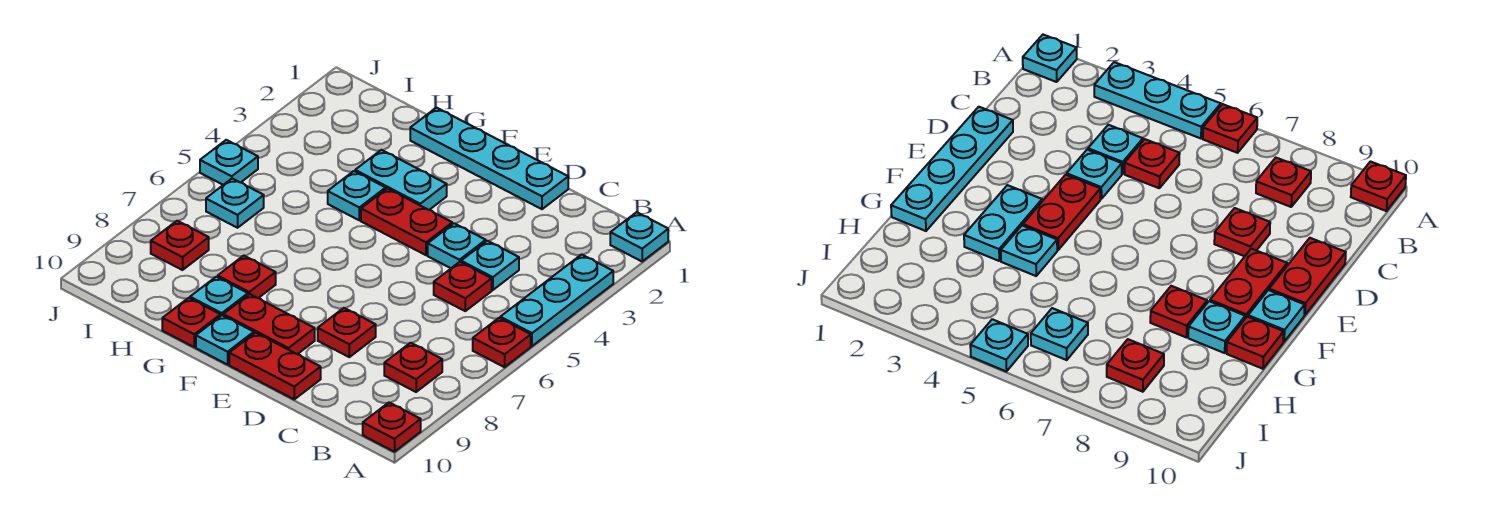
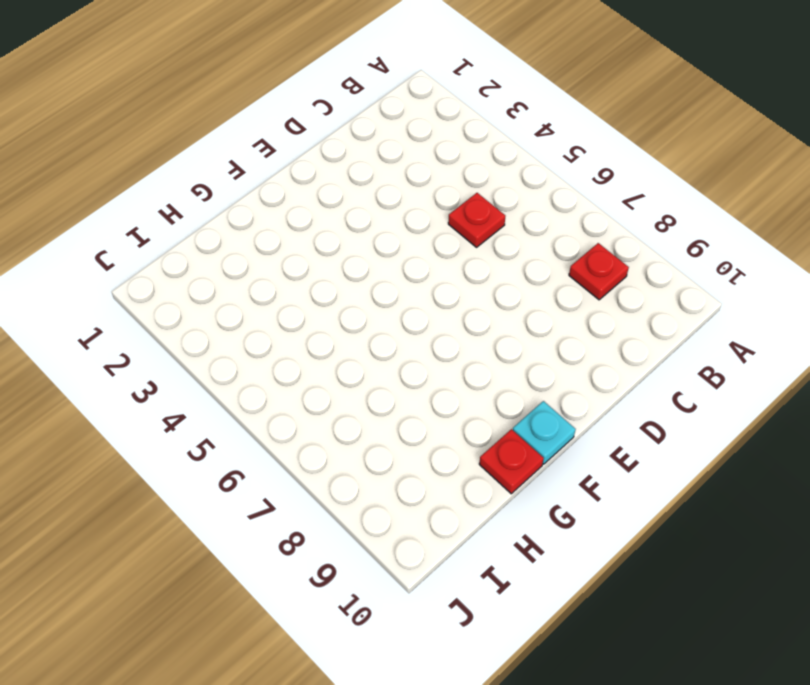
none -> cyan plate A1 level 1
none -> cyan plate A3:A5 level 1
none -> red plate A6 level 1

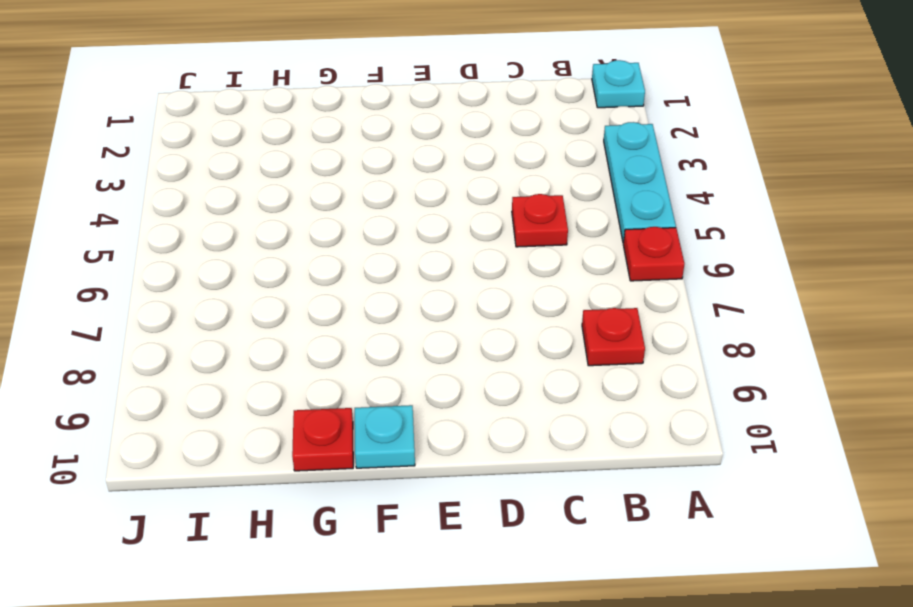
none -> red plate A10 level 1
none -> cyan plate C4 level 1
none -> cyan plate D1:G1 level 1

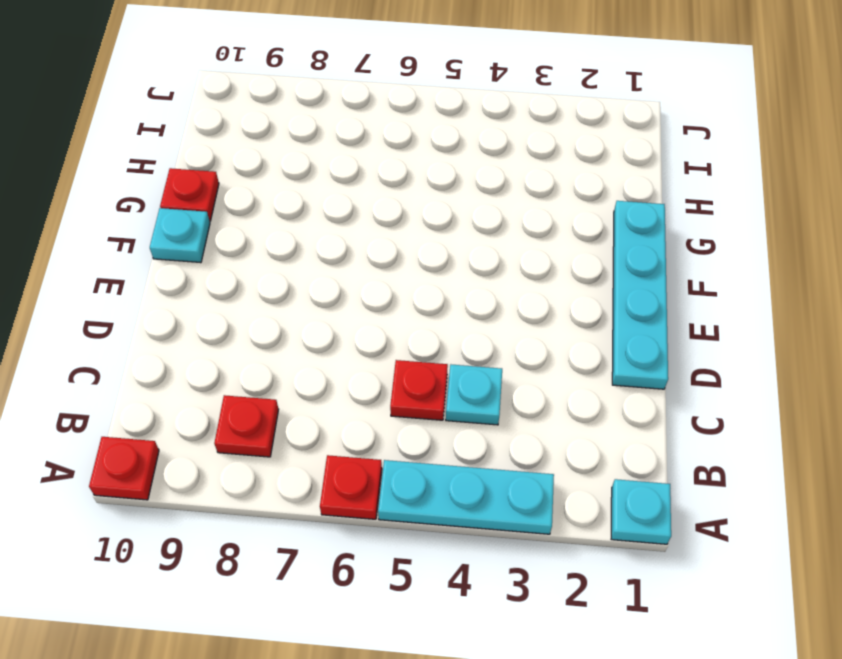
none -> cyan plate D4 level 1
none -> red plate D8 level 1
none -> red plate D10:E10 level 1

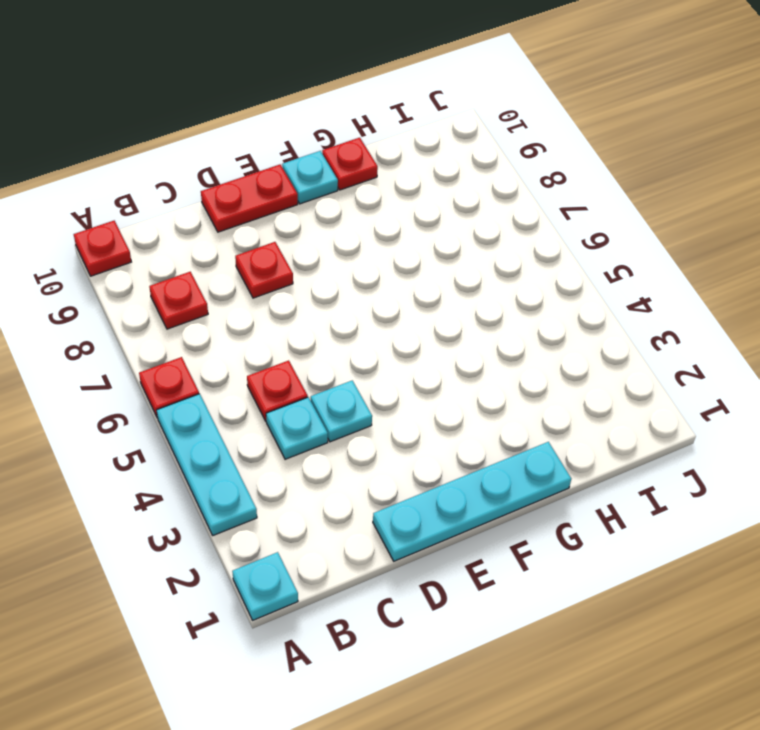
none -> red plate E4:F4 level 1
none -> red plate E9:F9 level 1
none -> cyan plate F3:G3 level 1

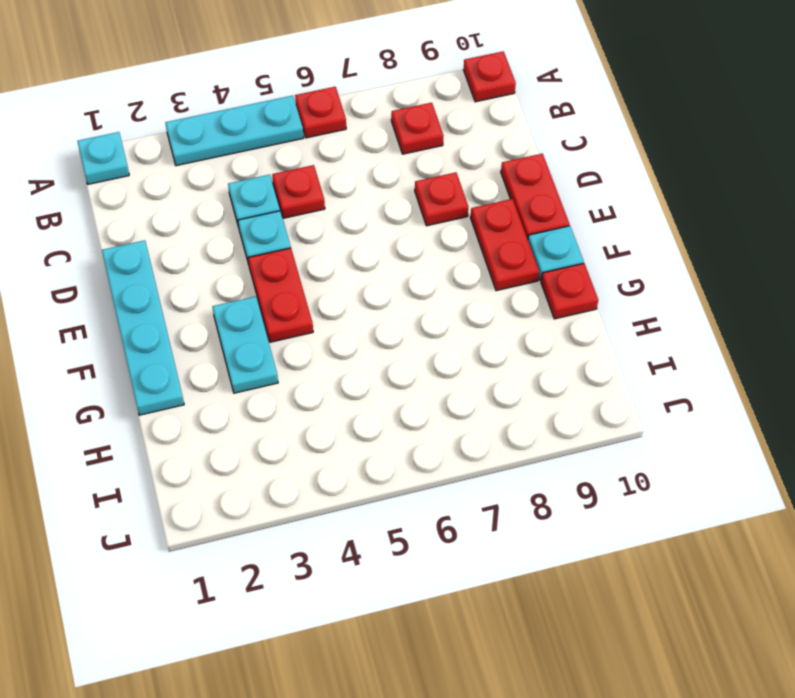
none -> cyan plate G4 level 1
none -> red plate G8 level 1
none -> cyan plate G9 level 1

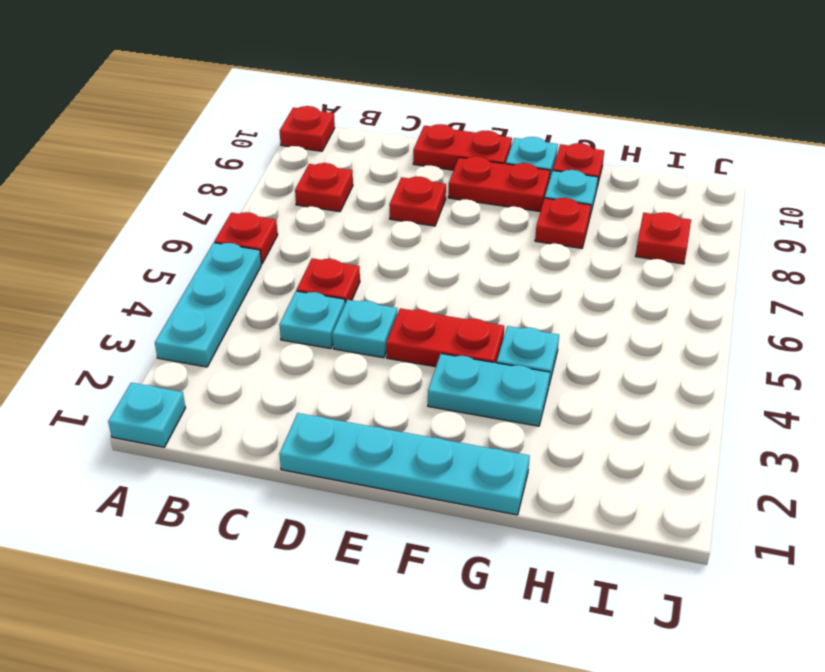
none -> cyan plate I6 level 1
none -> cyan plate J5 level 1

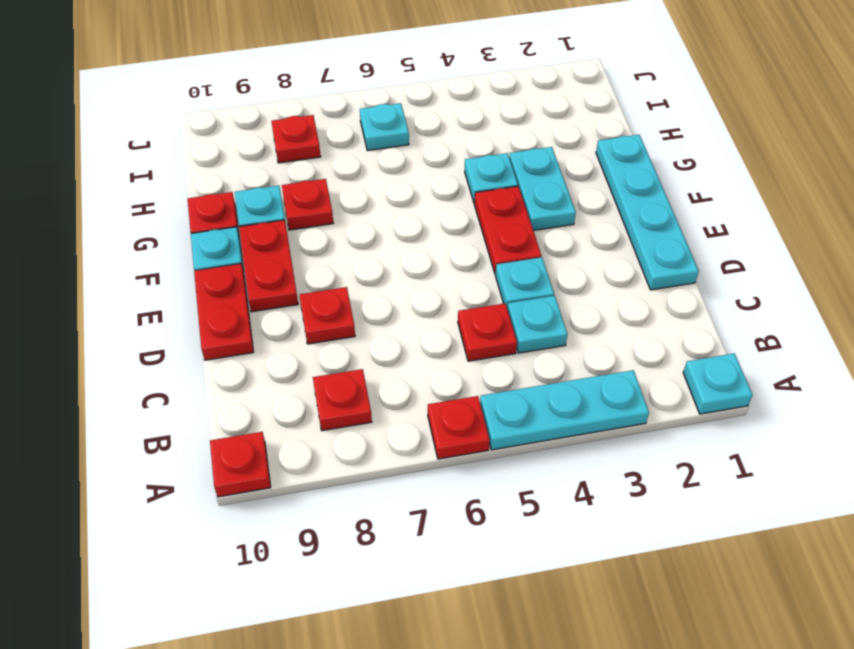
none -> cyan plate J5 level 1

